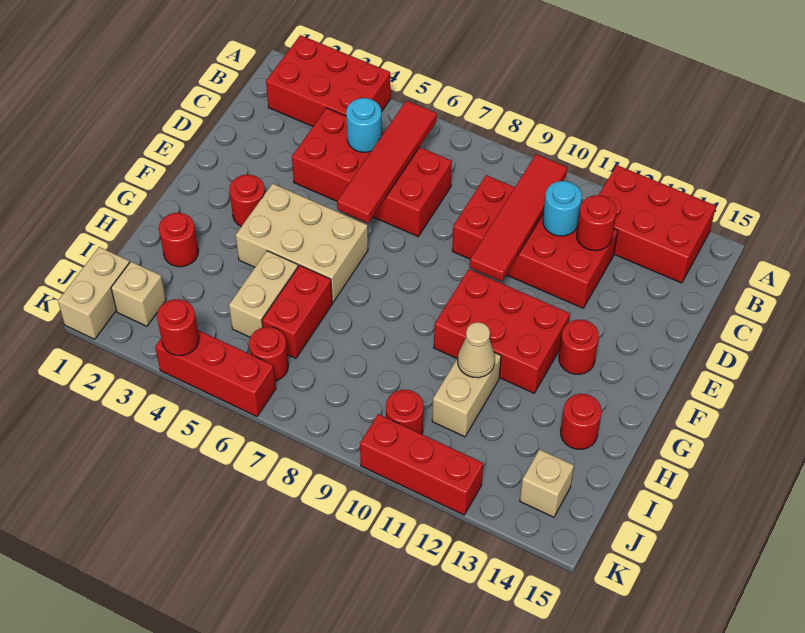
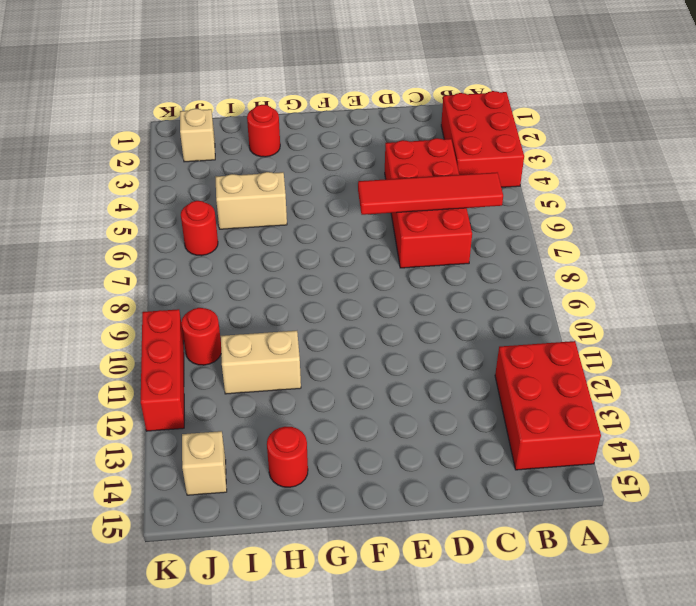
none -> red brick C9:D12 level 1
none -> red round brick F3 level 1
none -> tan brick F4:G6 level 1

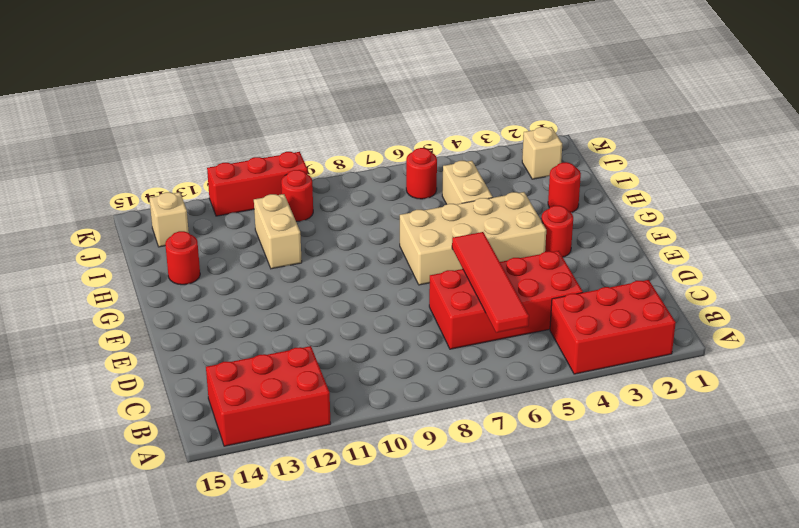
tan brick F4:G7 level 1 -> tan brick F4:G6 level 1
none -> red brick C9:D12 level 1
none -> red brick F10:G12 level 1
none -> red round brick F13 level 1

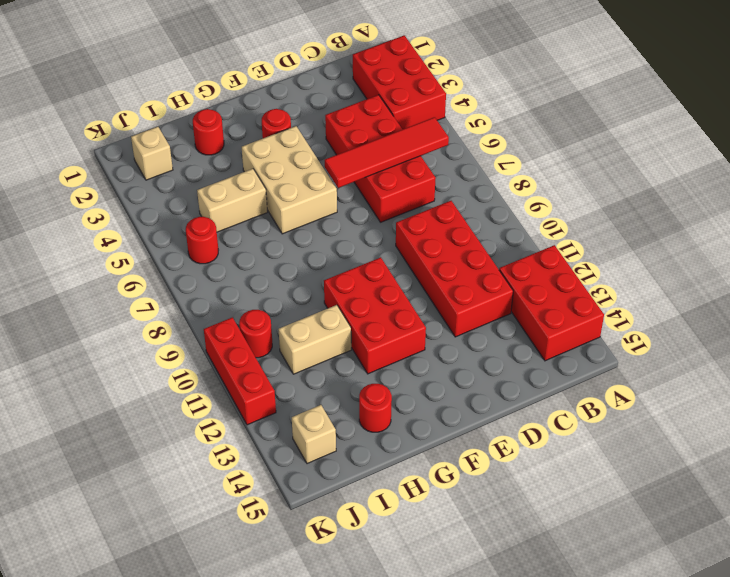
none -> red round brick F13 level 1
none -> red brick H6:I6 level 1
none -> tan brick J1:K1 level 1

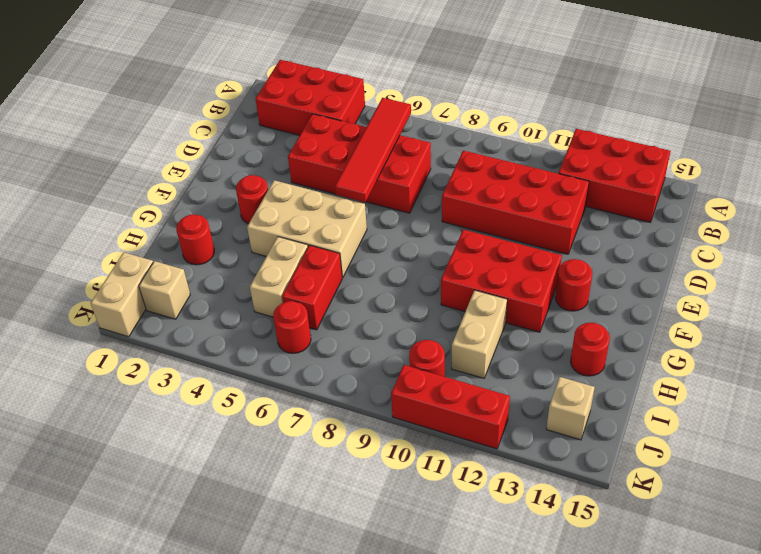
none -> red brick K4:K6 level 1
none -> red tile B10:E10 level 2
none -> cyan round brick C5 level 2

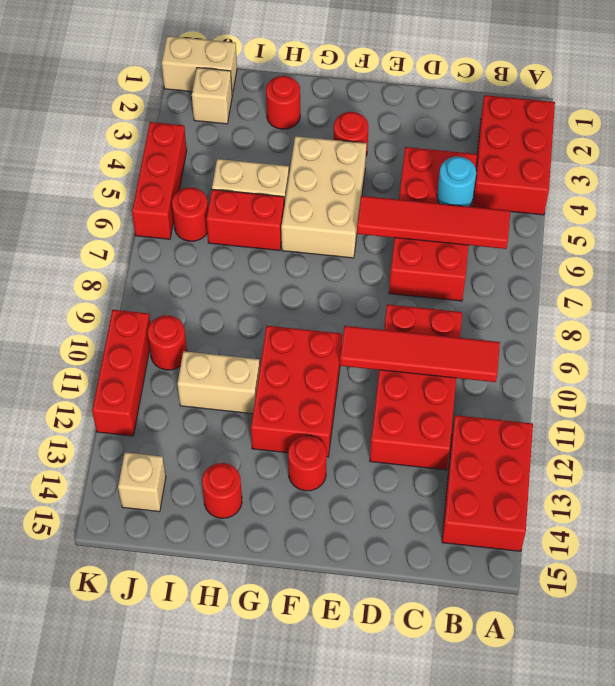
none -> cyan round brick C11 level 2
none -> red round brick C12 level 2
none -> tan cone H11 level 2

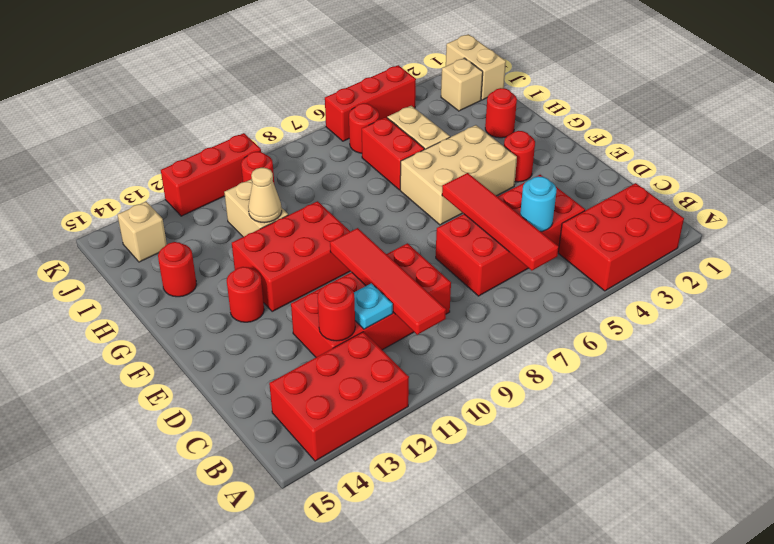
cyan plate C11 level 2 -> cyan round brick C11 level 2
none -> red round brick K4 level 2

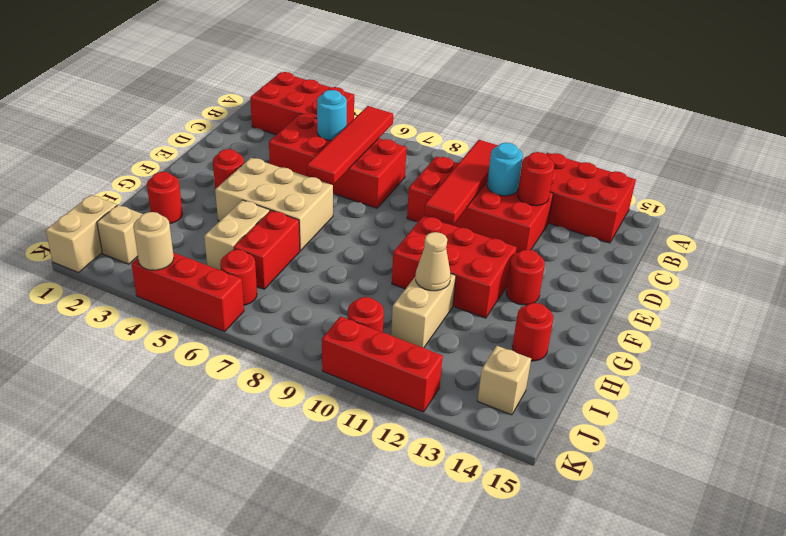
tan round brick K4 level 2 -> red round brick K4 level 2

